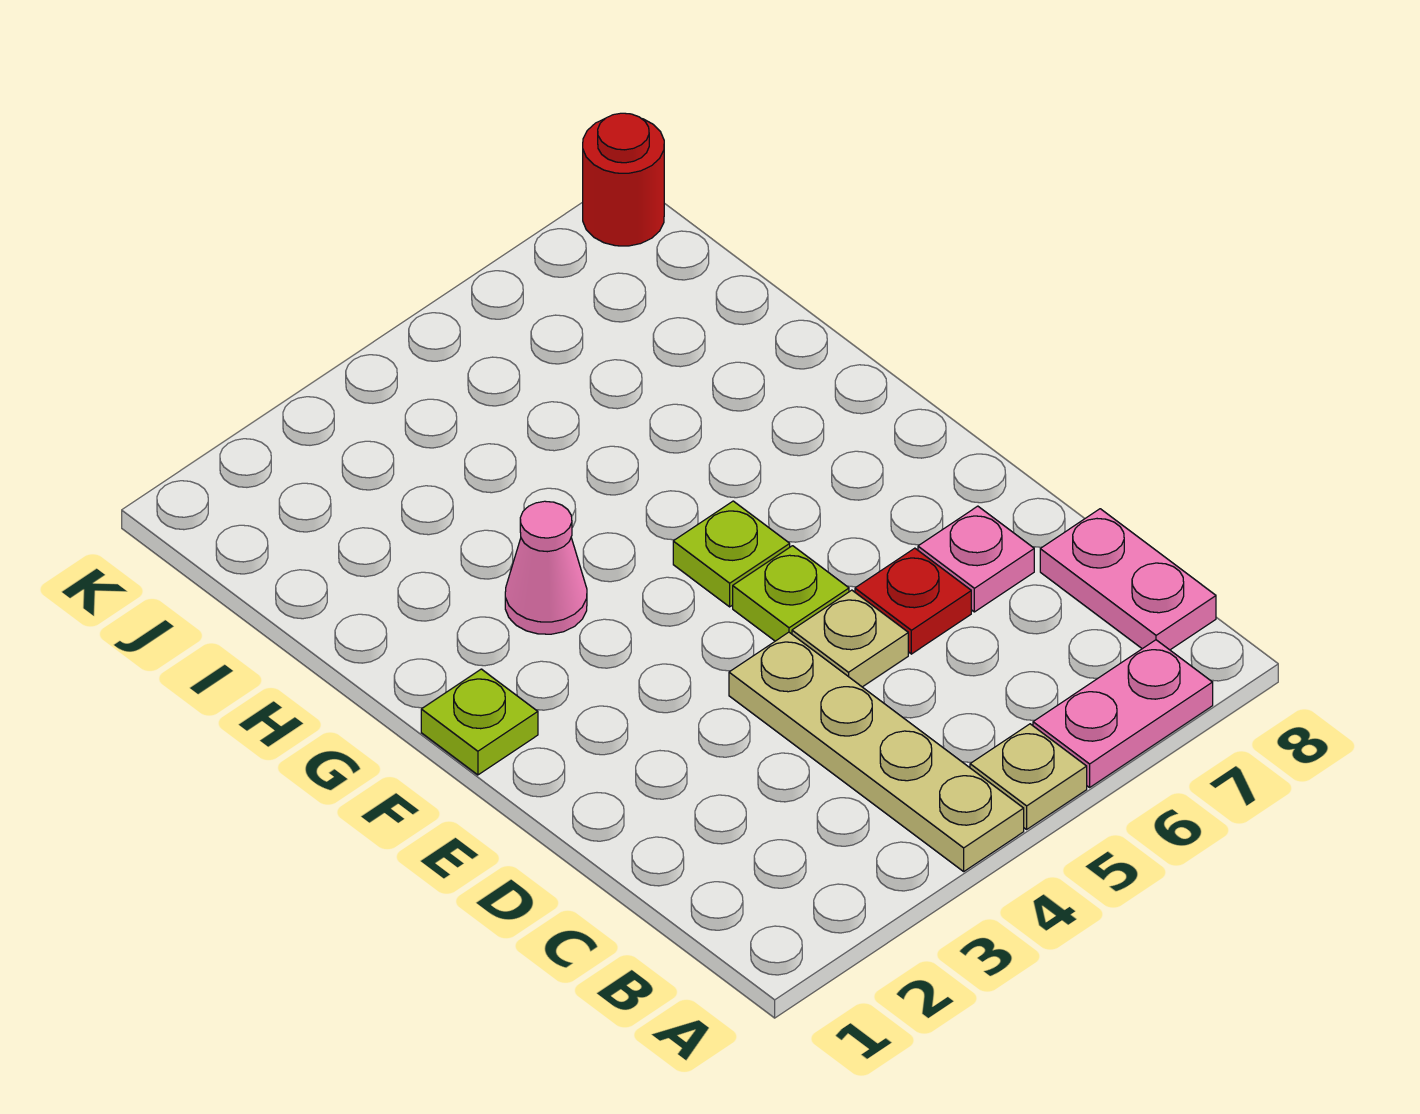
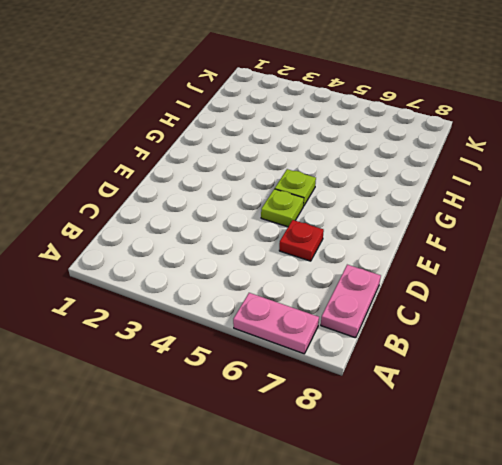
none -> tan plate A4:D4 level 1
none -> tan plate A5 level 1
none -> tan plate D5 level 1

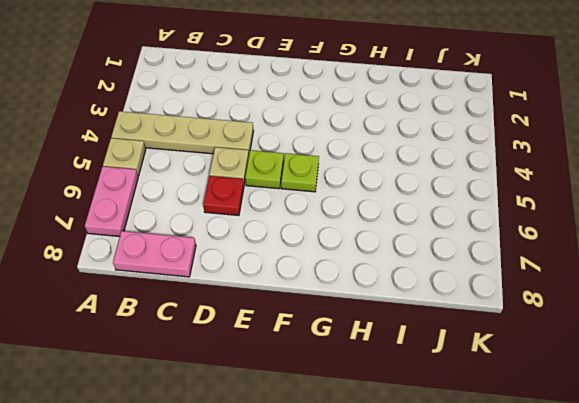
none -> pink plate D7 level 1
none -> lime plate F1 level 1
none -> pink cone G3 level 1

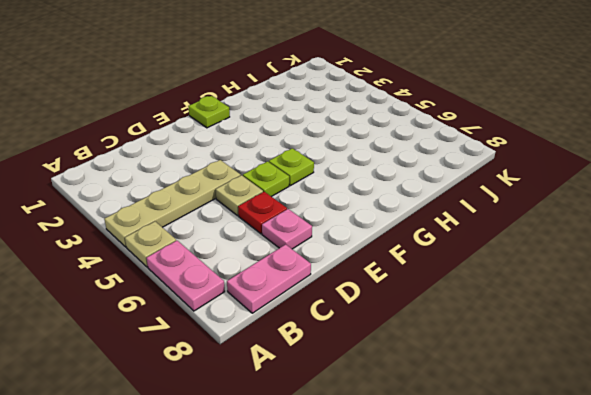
none -> pink cone G3 level 1
none -> red round brick K8 level 1

